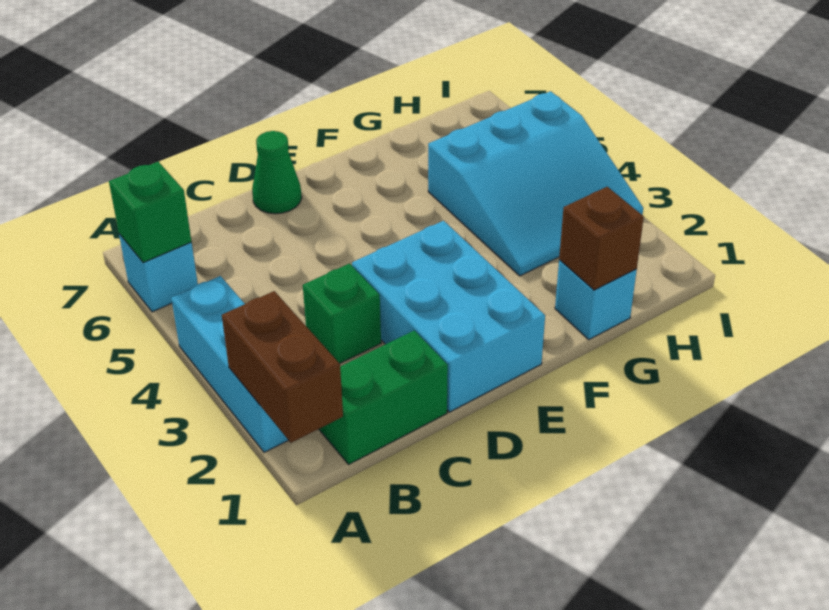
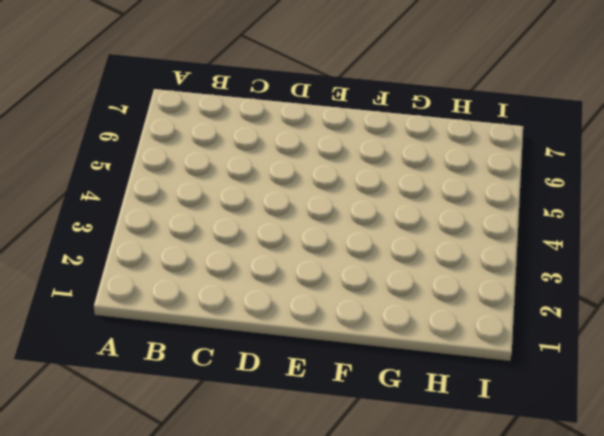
none -> cyan brick A2:A4 level 1
none -> cyan brick A6 level 1

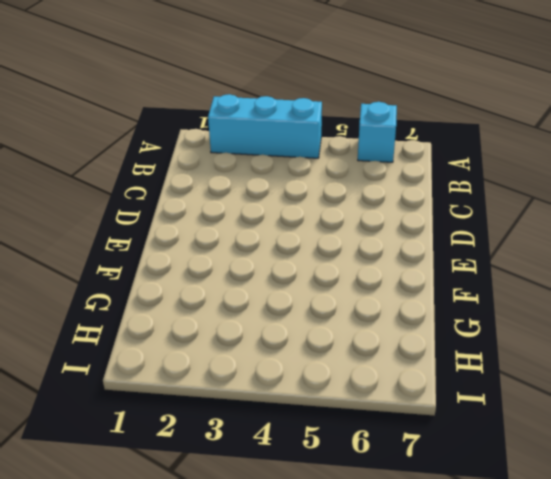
none -> green brick B1:C1 level 1
none -> green brick C3 level 1

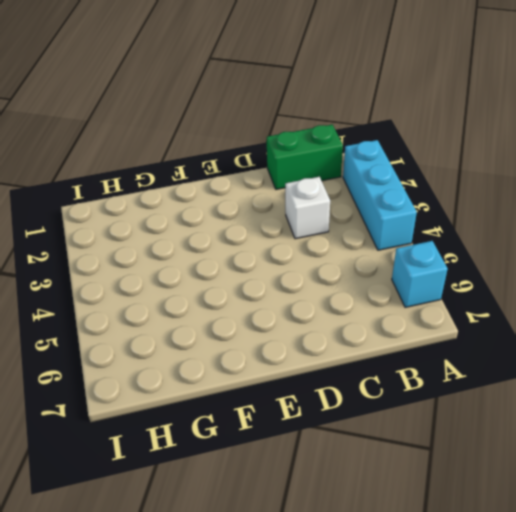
white brick C3 level 1 -> green brick C3 level 1
none -> cyan brick D1:E3 level 1
none -> green cone D7 level 1

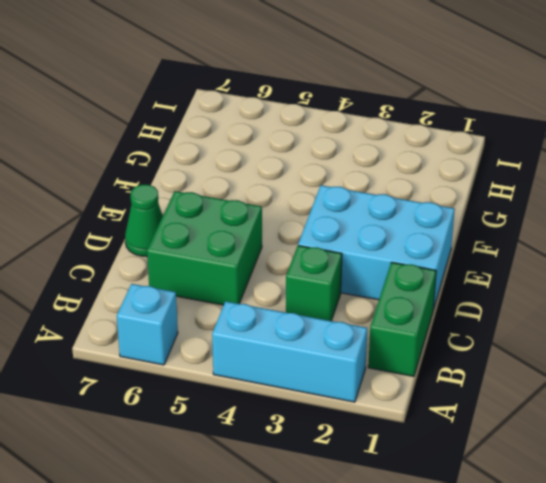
green brick C5:D6 level 1 -> none
none -> cyan brick G1 level 1
none -> cyan slope G3:I5 level 1 top 5

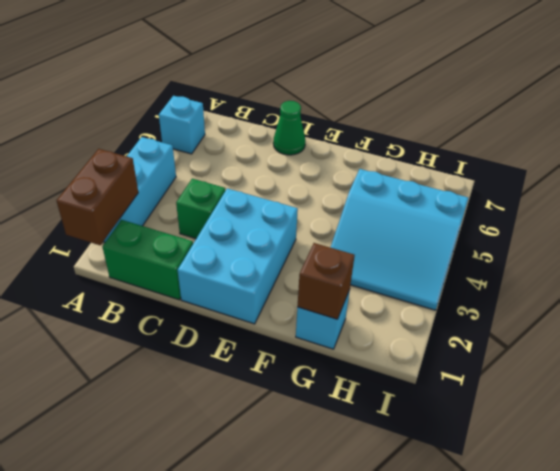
none -> green brick A6 level 2

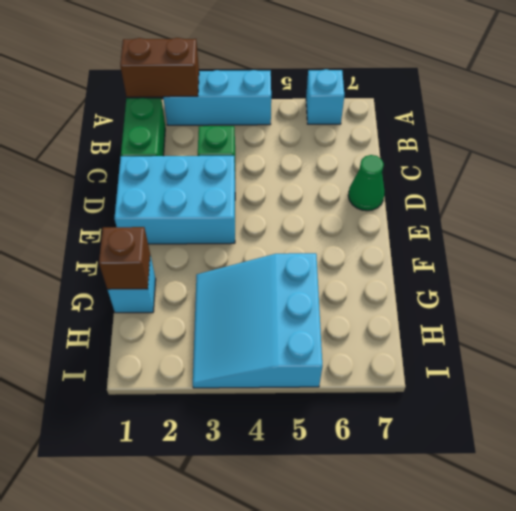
none -> green brick A6 level 2

